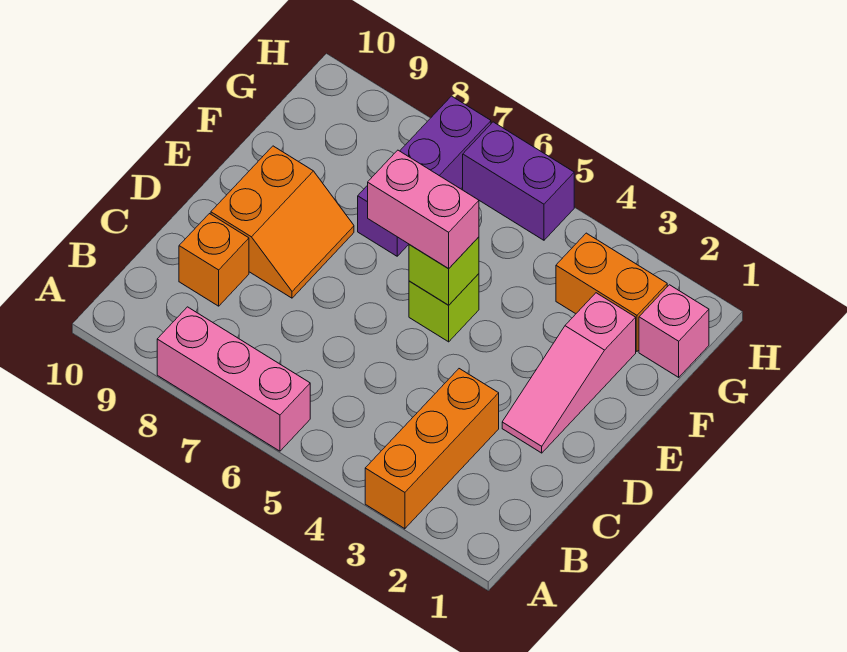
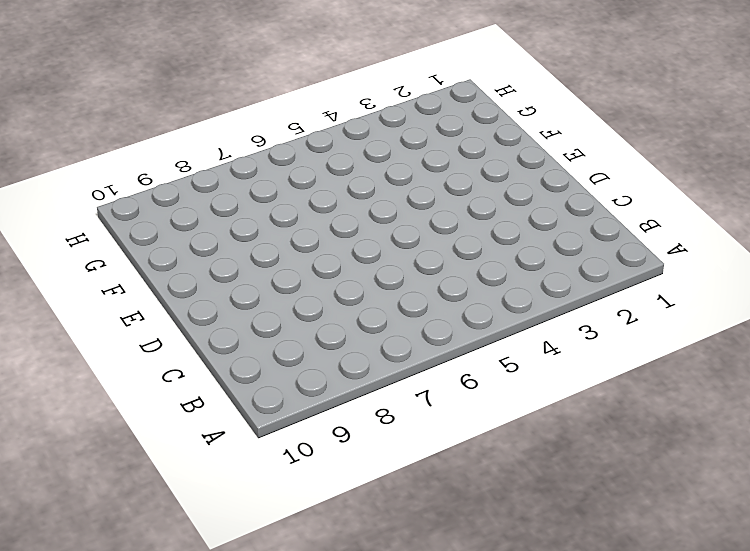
none -> orange brick A3:C3 level 1
none -> pink brick A6:A8 level 1
none -> orange brick C9 level 1

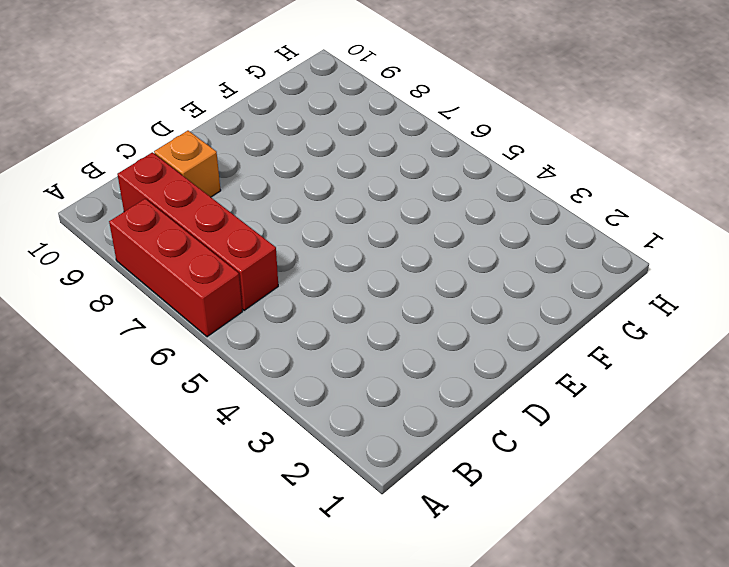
red brick A6:A8 level 1 -> pink brick A6:A8 level 1
red brick B6:B9 level 1 -> none
none -> orange brick A3:C3 level 1
none -> pink slope D2:F2 level 1 top F
none -> orange slope D8:E9 level 1 top 9

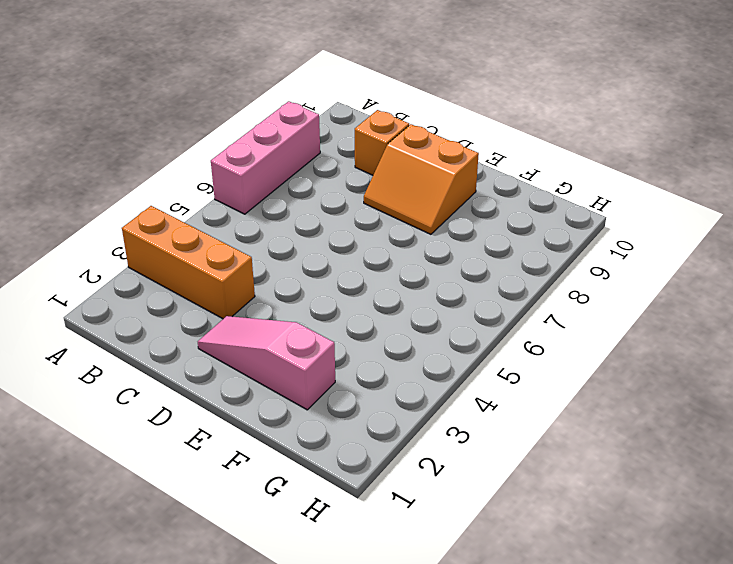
none -> lime brick E5 level 1
none -> purple brick F7:H7 level 1
none -> pink brick G1 level 1

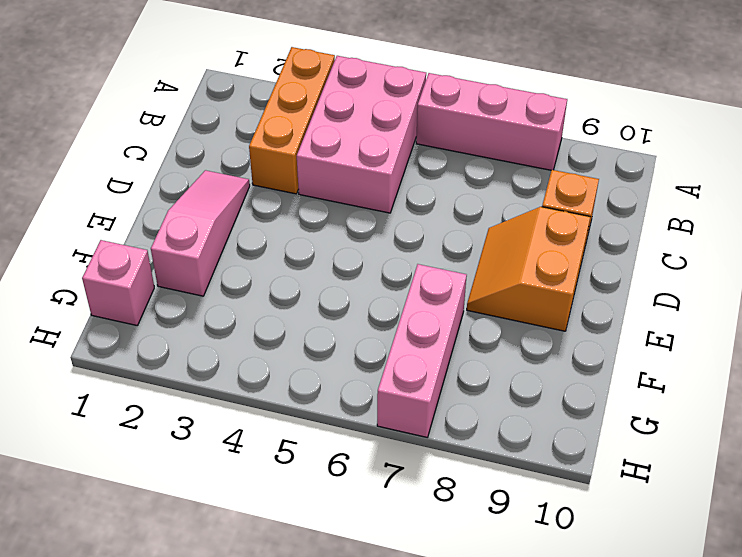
pink brick A4:C5 level 1 -> none
pink brick F7:H7 level 1 -> purple brick F7:H7 level 1
none -> lime brick E5 level 1
none -> orange brick G2:G3 level 1
none -> purple brick H5:H6 level 1

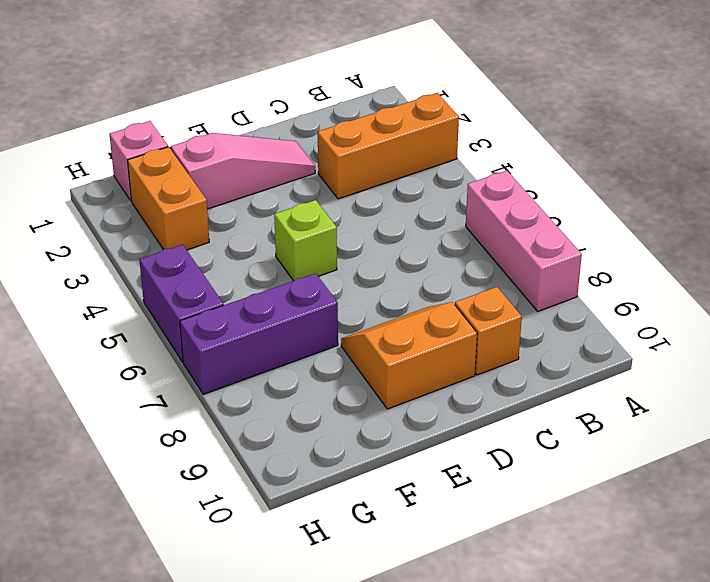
none -> lime brick E5 level 2
none -> pink brick E5:E6 level 3

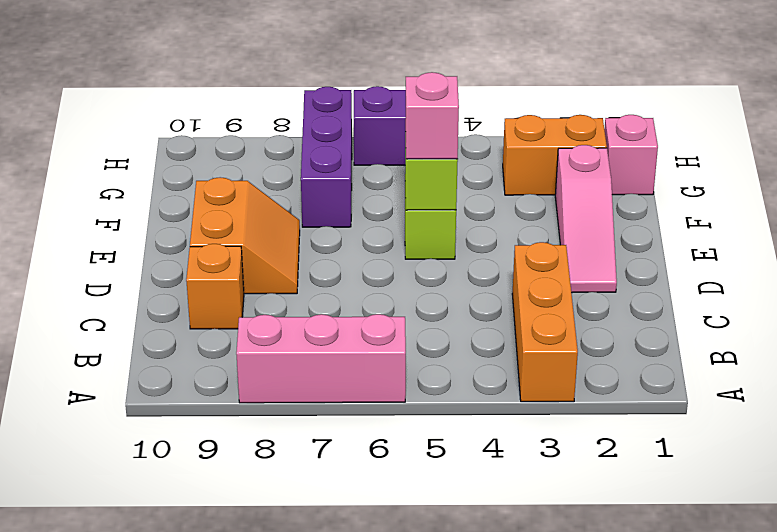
pink brick E5 level 3 -> pink brick E5:E6 level 3

